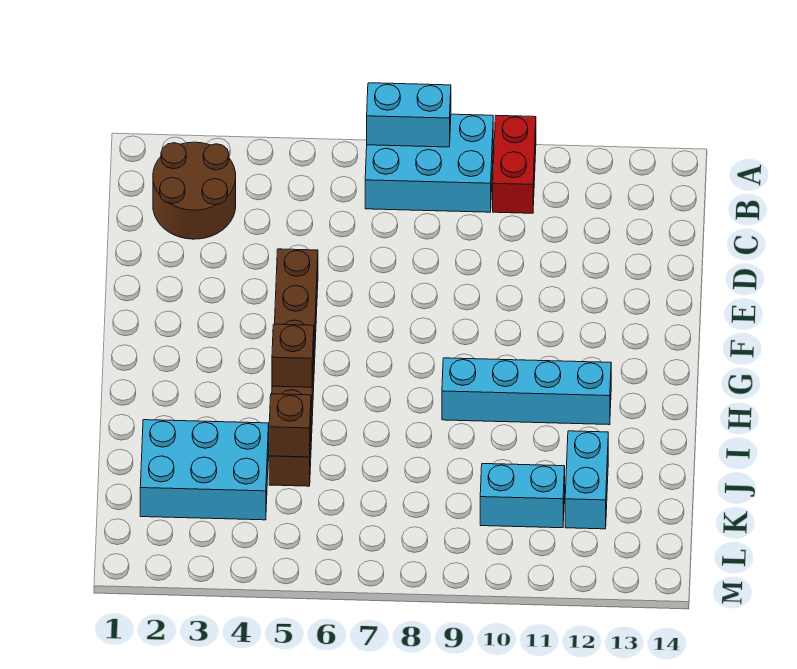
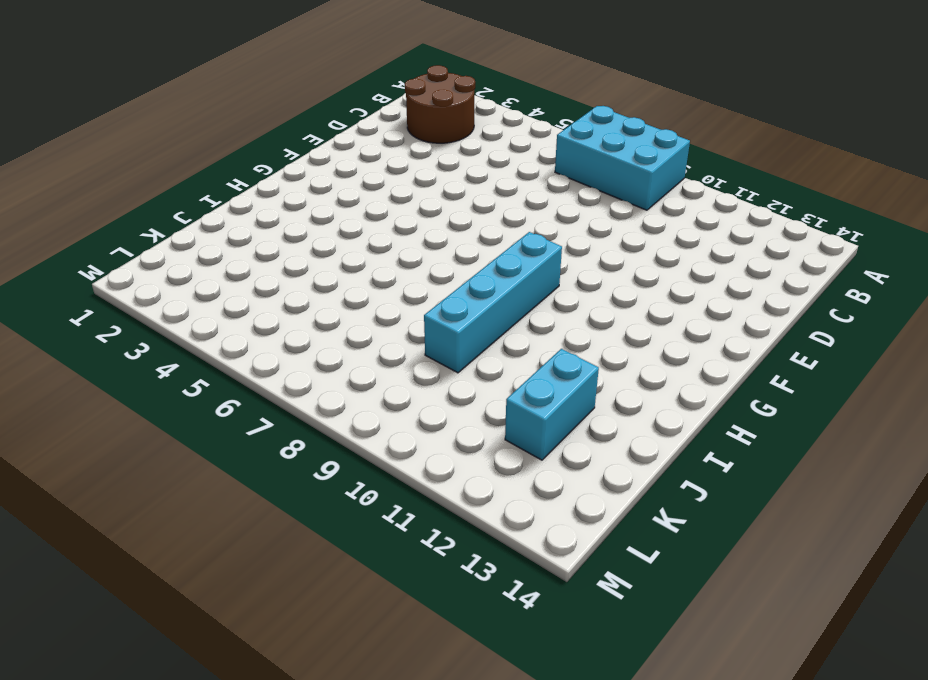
cyan brick G9:J9 level 1 -> cyan brick H9:H12 level 1
none -> red brick A10:B10 level 1
none -> brown brick E5:J5 level 1

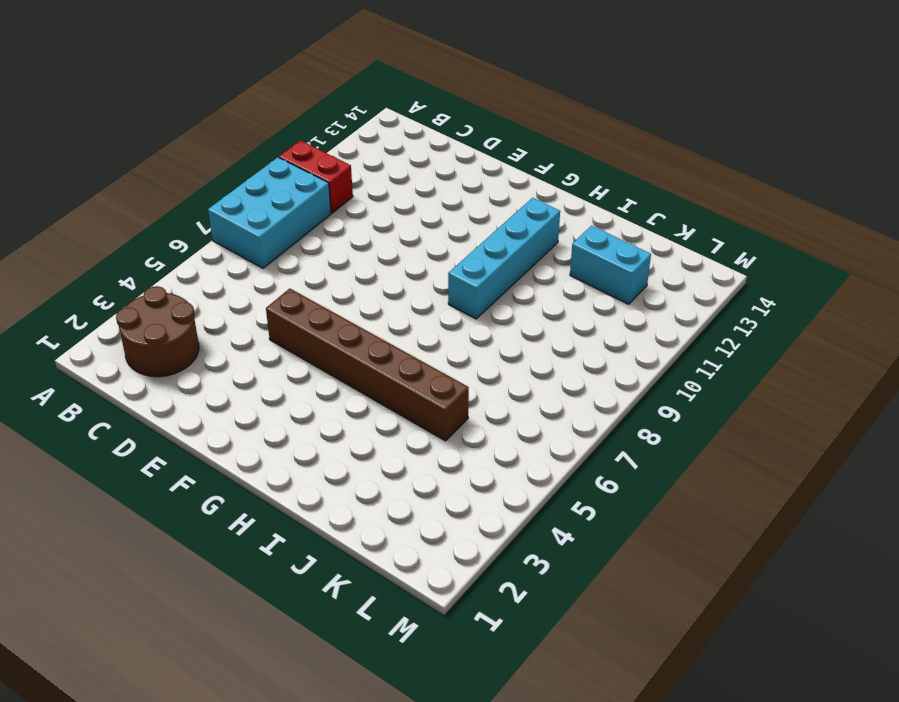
none -> cyan brick J2:K4 level 1
none -> cyan brick K10:K11 level 1

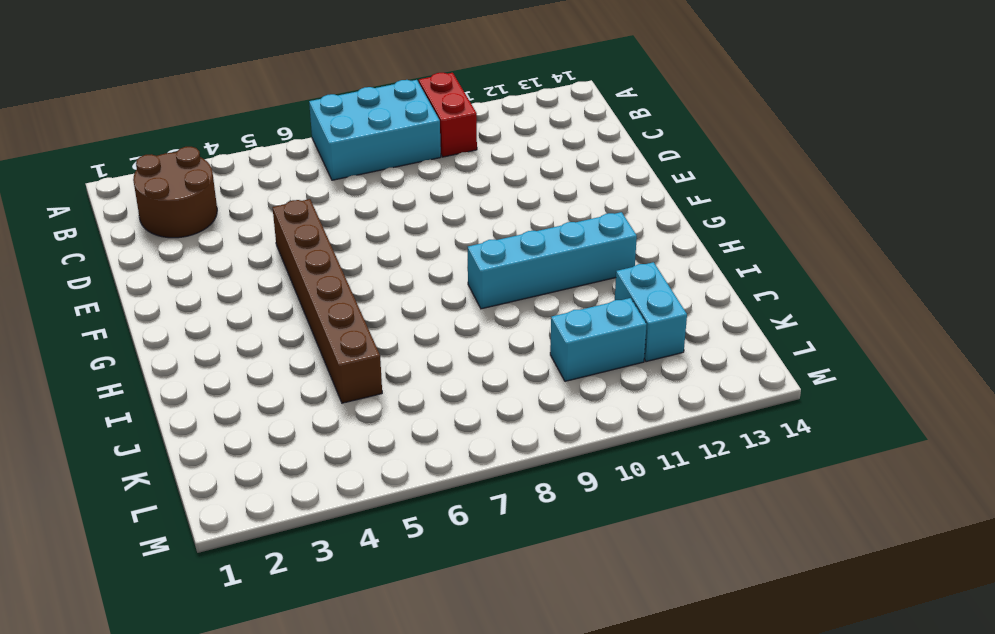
none -> cyan brick J2:K4 level 1
none -> cyan brick A7:A8 level 2

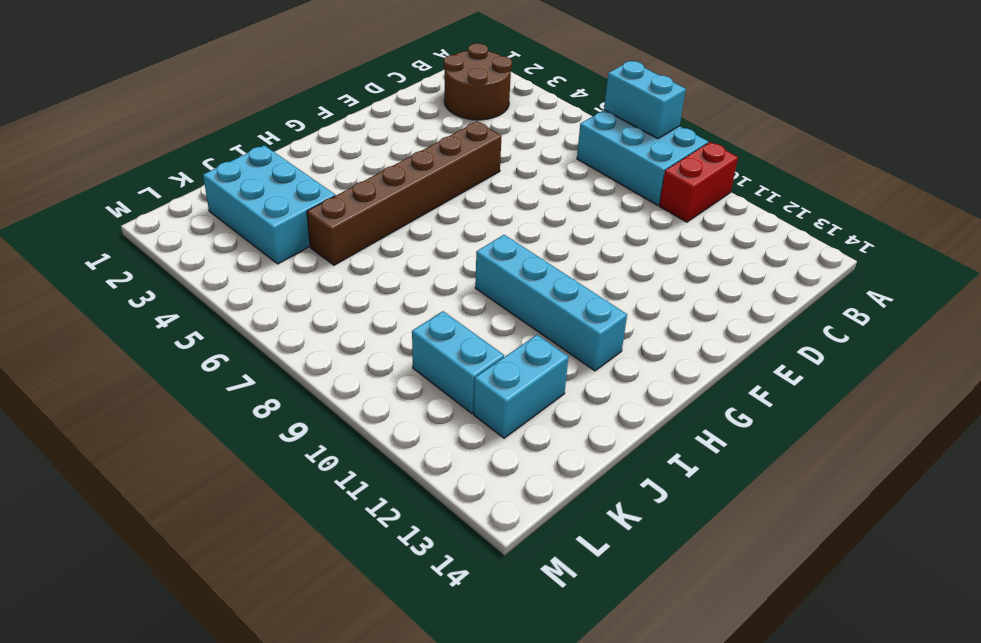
none -> brown brick H5 level 2
none -> brown brick J5 level 2

